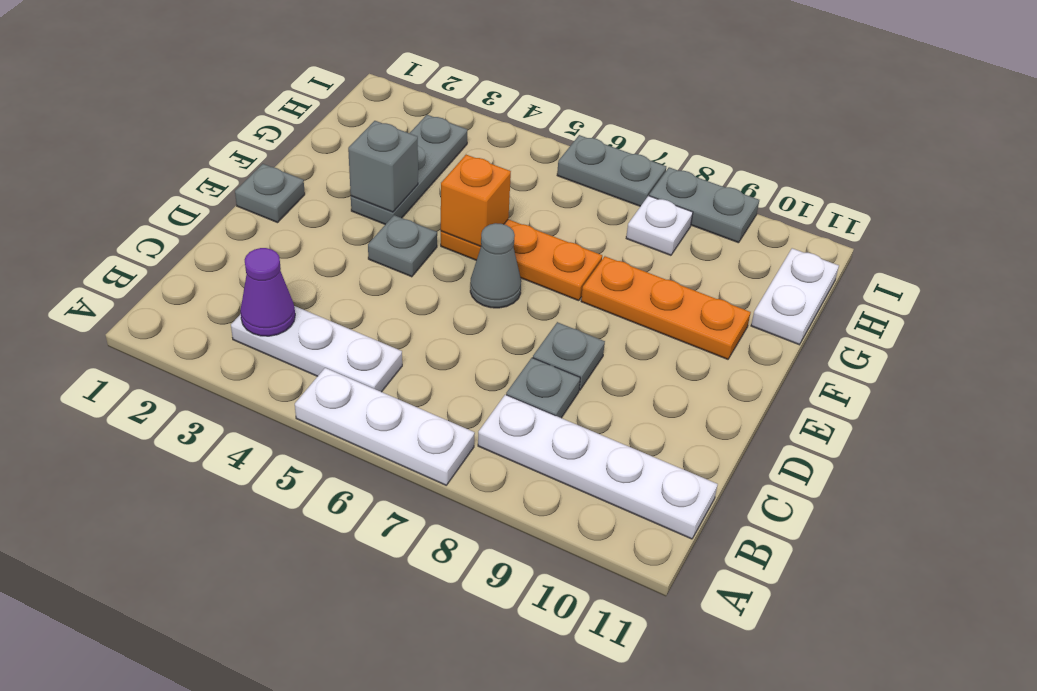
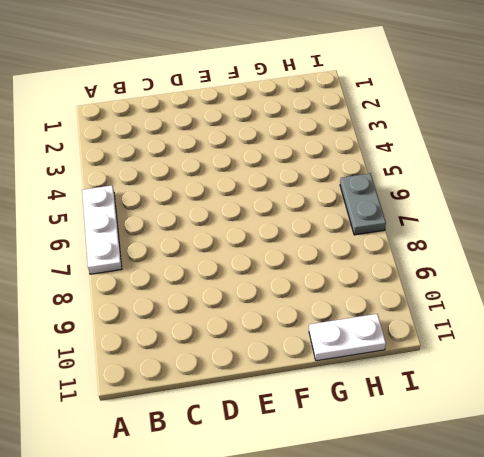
none -> white plate B3:B5 level 1
none -> white plate B8:B11 level 1
none -> grey plate C8 level 1

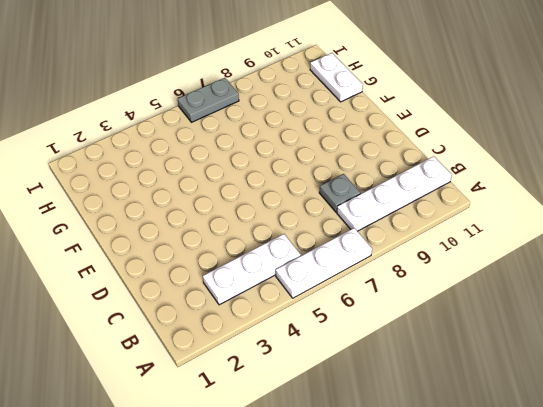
none -> grey plate D8 level 1
none -> grey plate E1 level 1
none -> grey plate E4 level 1

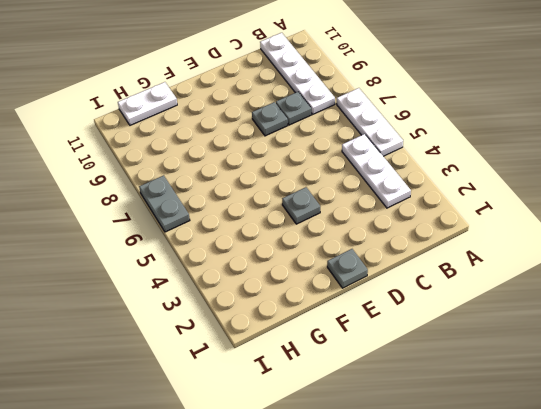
none -> grey cone E6 level 1
none -> grey plate F3:H3 level 1
none -> orange plate F5:F7 level 1

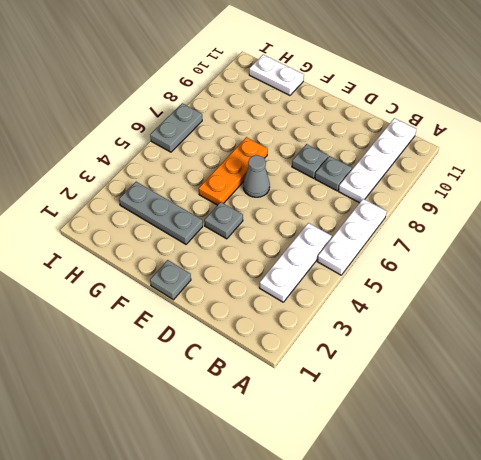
none -> orange plate F8:F10 level 1
none -> white plate H8 level 1
none -> grey plate I8:I9 level 1

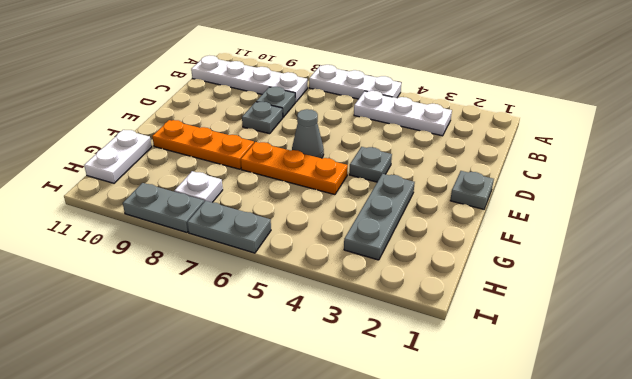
none -> purple cone B3 level 2
none -> grey brick F3 level 2
none -> orange brick F5 level 2

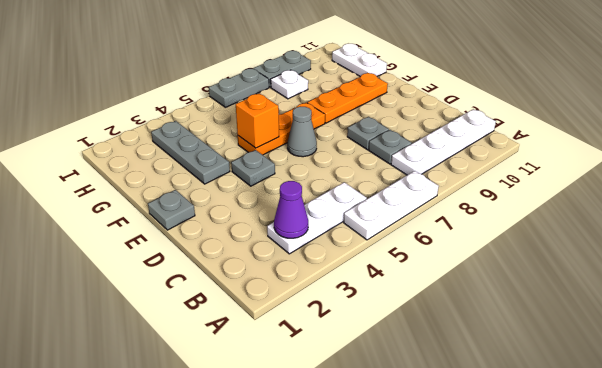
none -> grey brick F3 level 2

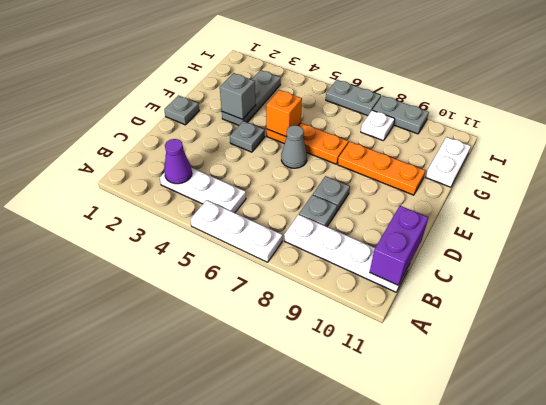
purple brick B11:C11 level 2 -> none

